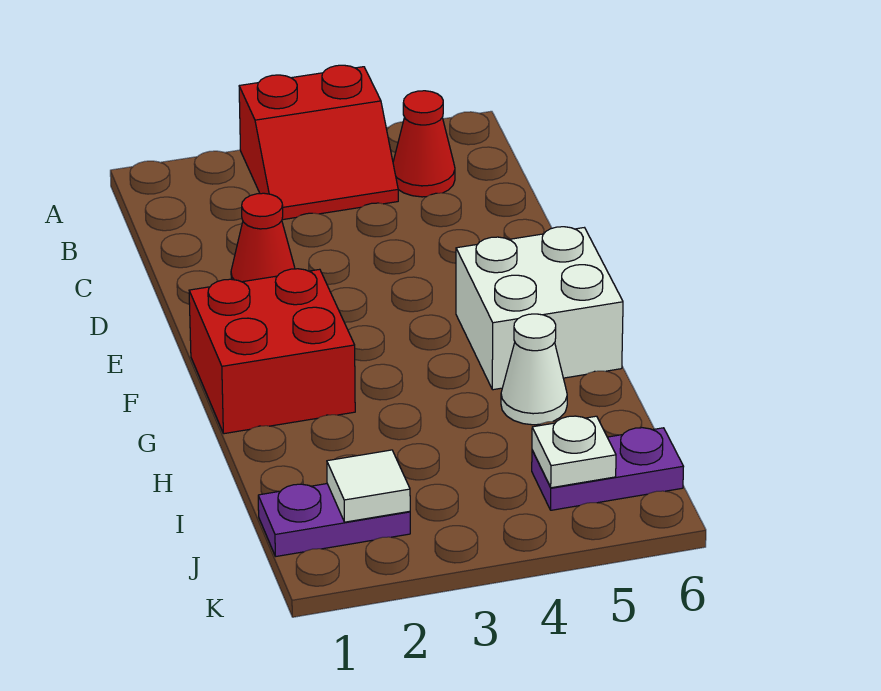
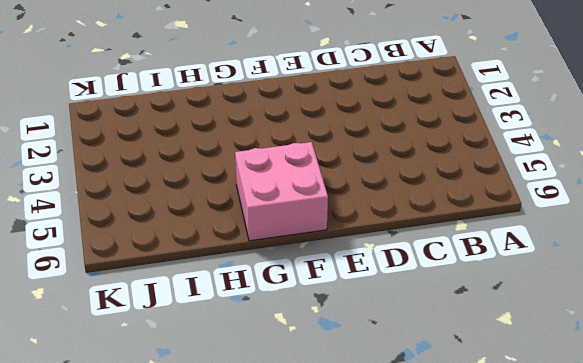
pink brick F5:G6 level 1 -> white brick F5:G6 level 1
none -> red slope A3:B4 level 1 top A
none -> red cone B5 level 1

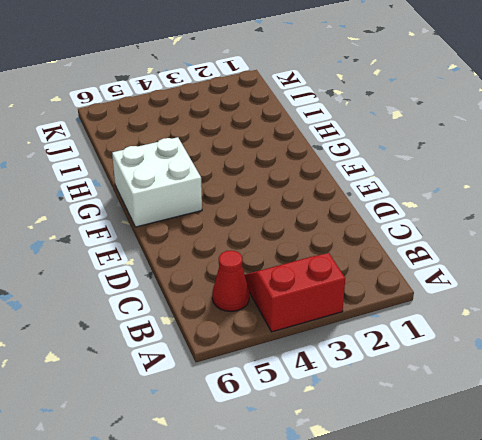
none -> red cone D2 level 1
none -> red brick F1:G2 level 1

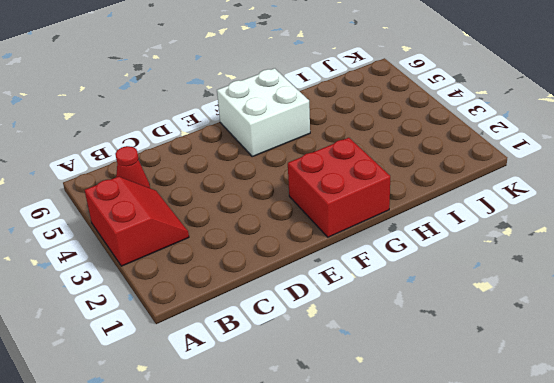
none -> red cone D2 level 1
none -> white cone H5 level 1

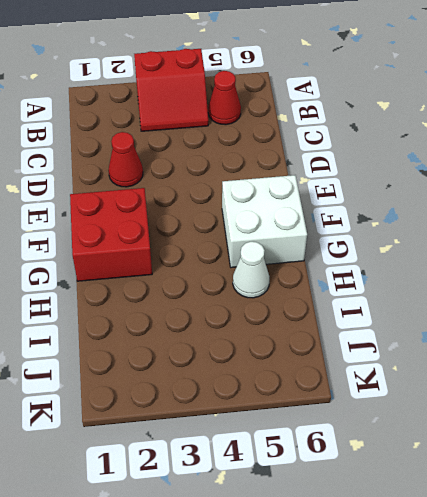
none -> purple plate J1:J2 level 1
none -> purple plate J5:J6 level 1

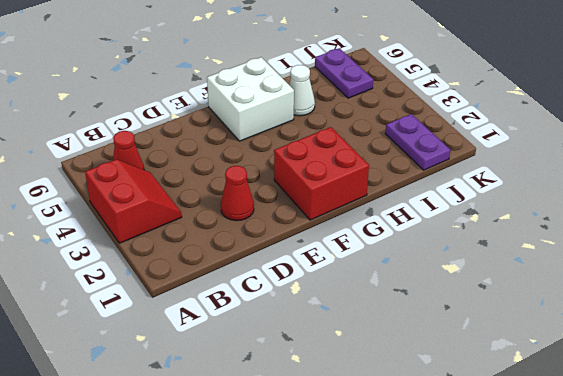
none -> white tile J2 level 2
none -> white plate J5 level 2

